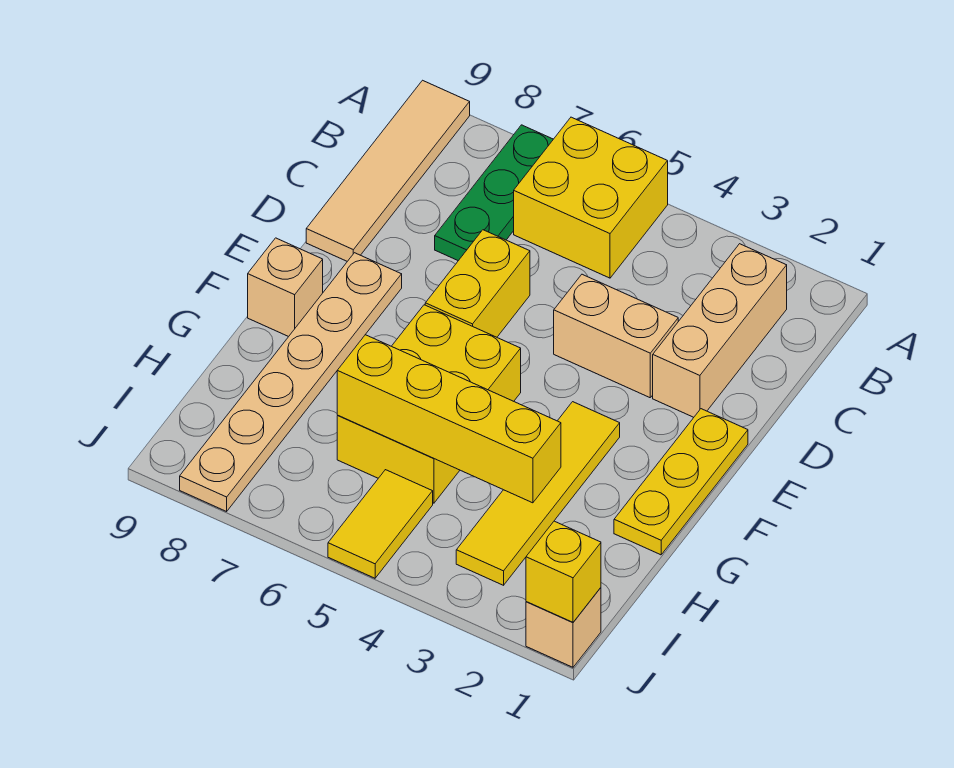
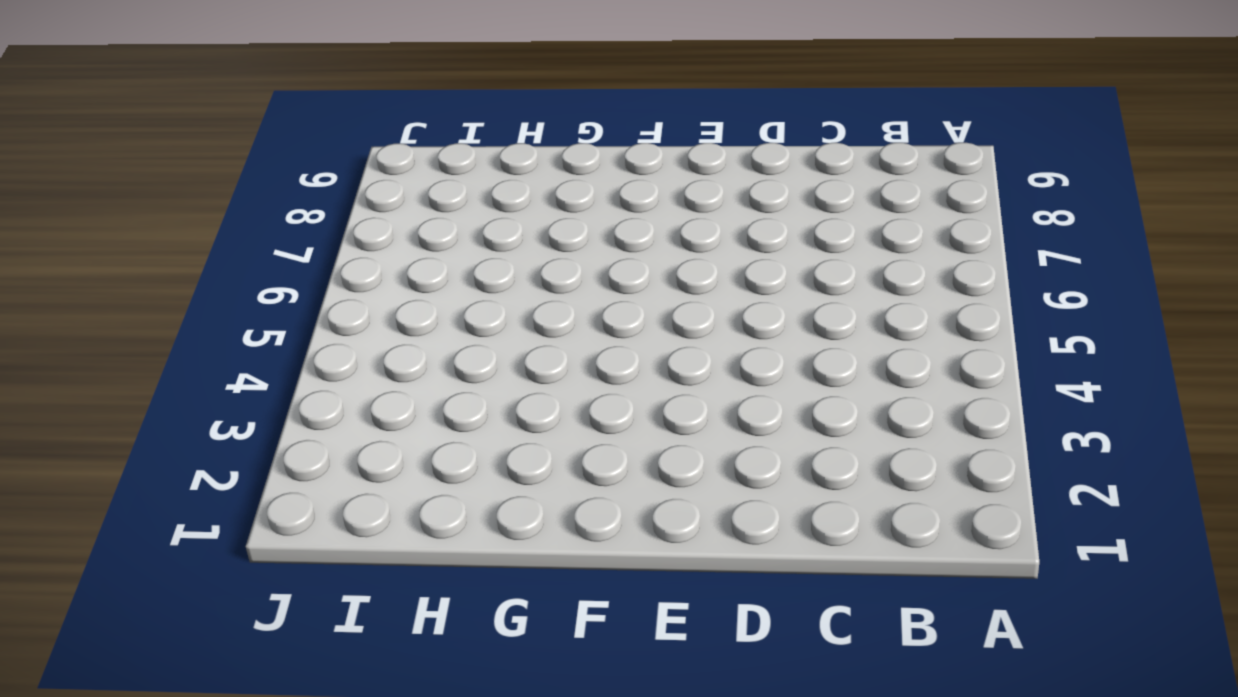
none -> yellow brick A5:B6 level 1
none -> green plate A7:C7 level 1
none -> tan tile A9:D9 level 1

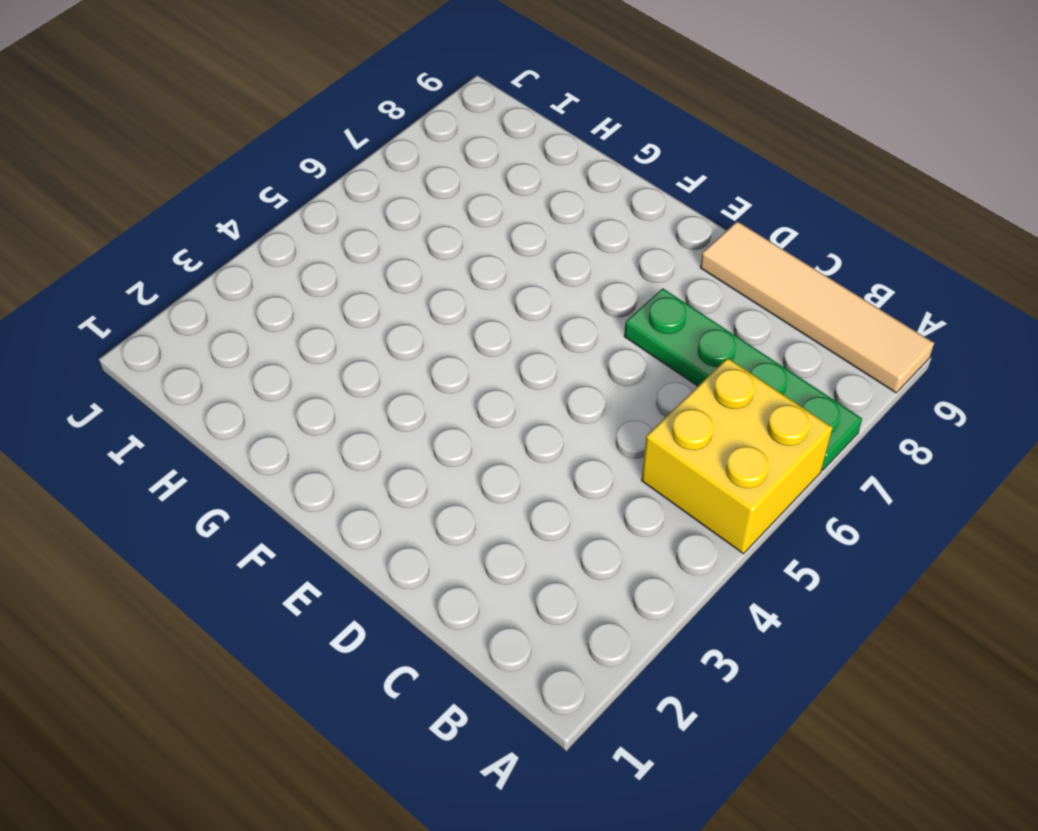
green plate A7:D7 level 1 -> green plate A7:C7 level 1
none -> tan brick B2:D2 level 1
none -> tan brick D3:D4 level 1
none -> yellow brick D6:E6 level 1

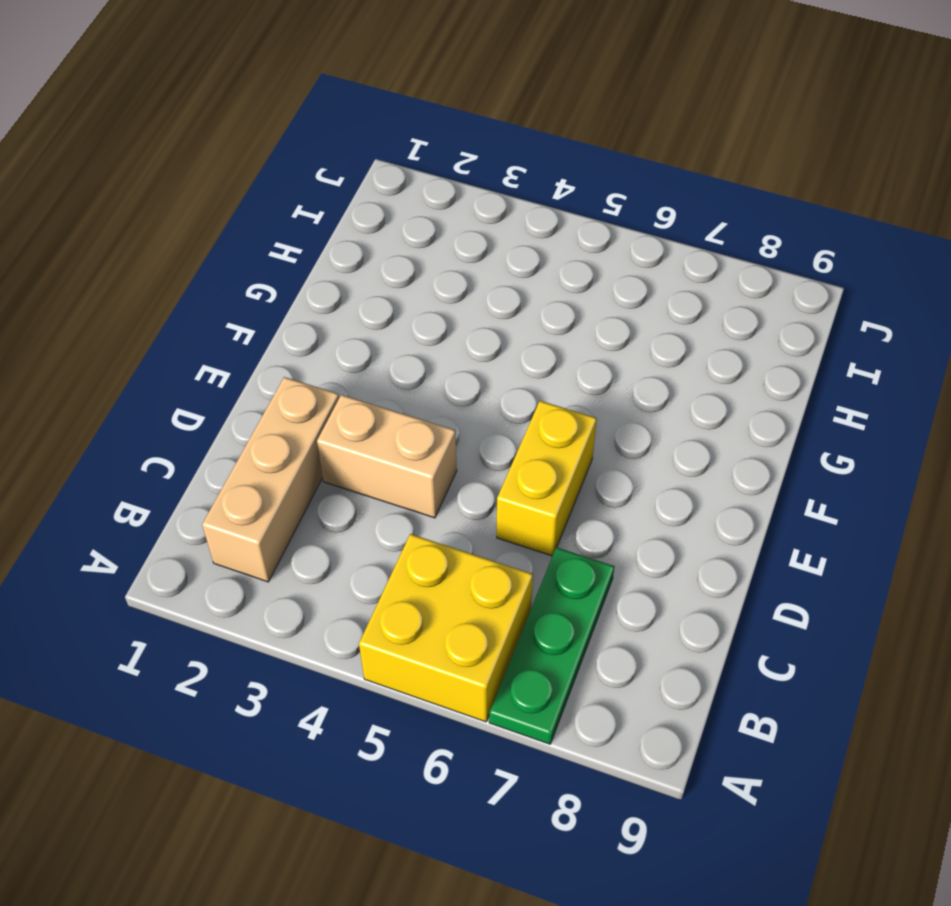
none -> tan tile A9:D9 level 1
none -> yellow plate E1:G1 level 1
none -> tan plate E8:J8 level 1

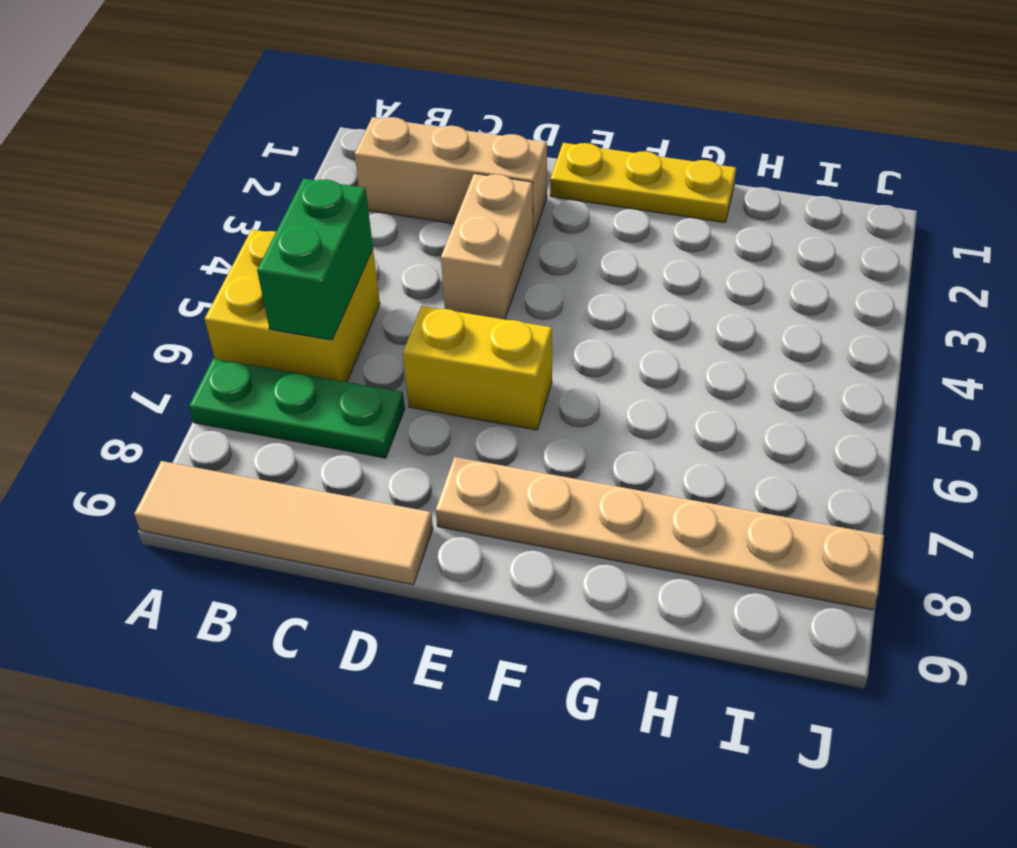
green brick B5:B6 level 2 -> none
none -> yellow tile F3:I3 level 1
none -> yellow brick F5:H6 level 1
none -> tan brick F9 level 1

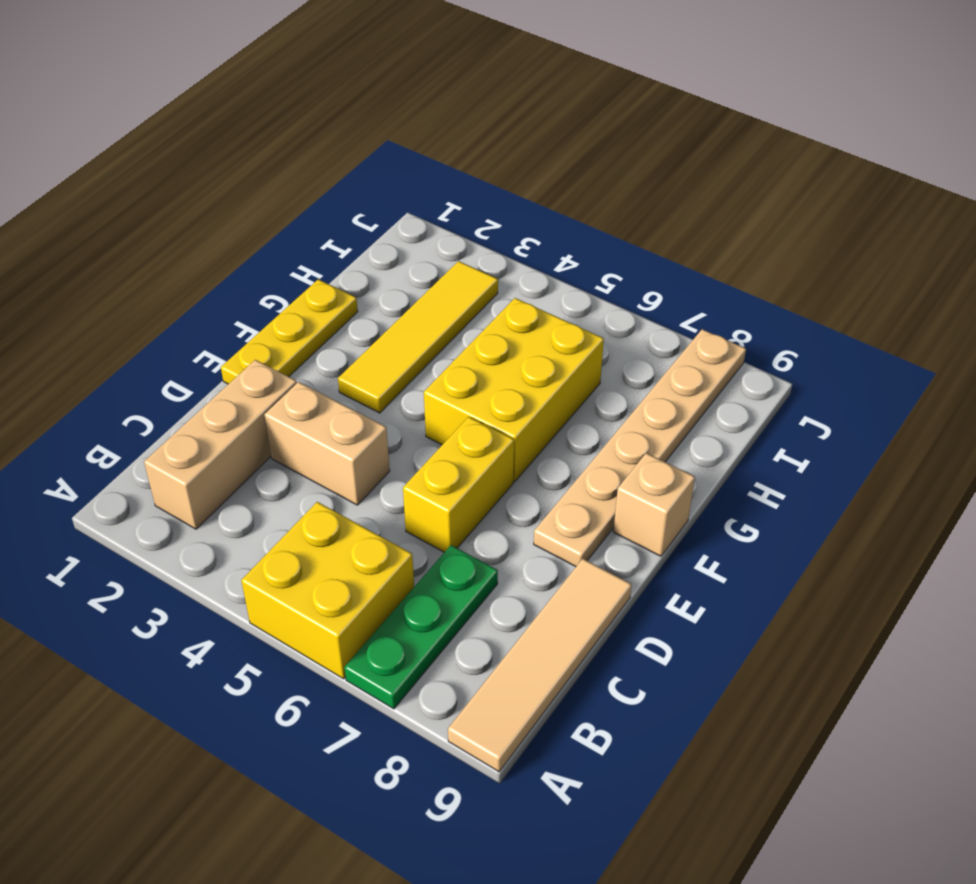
none -> yellow tile I5:J5 level 1
none -> tan brick J1 level 1
none -> yellow brick H3:H6 level 2

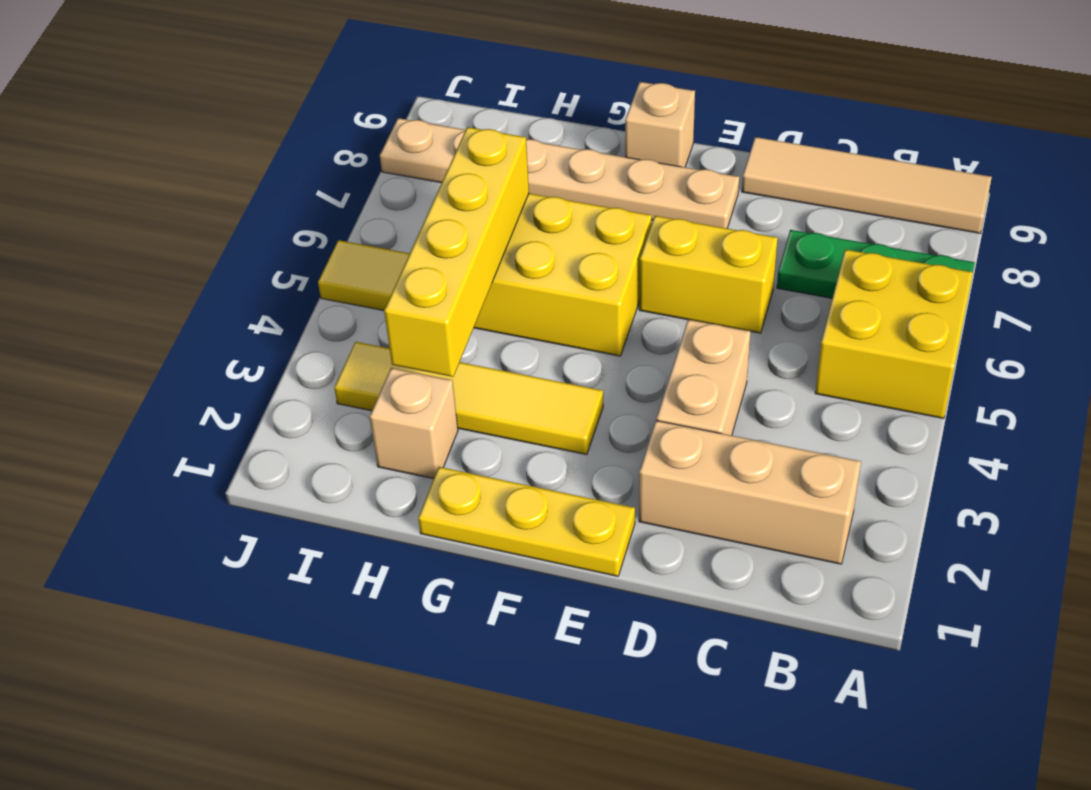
tan brick H2 level 1 -> tan brick J1 level 1
none -> yellow brick J1 level 2

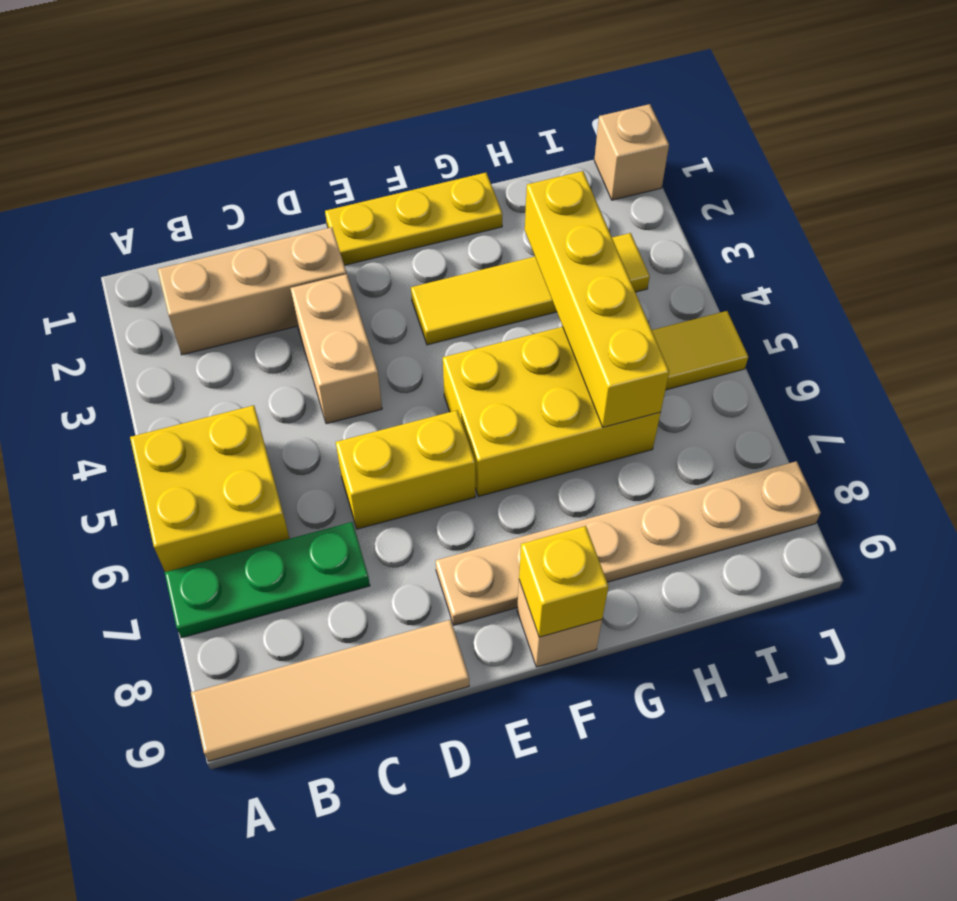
yellow brick F9 level 2 -> yellow brick J1 level 2

